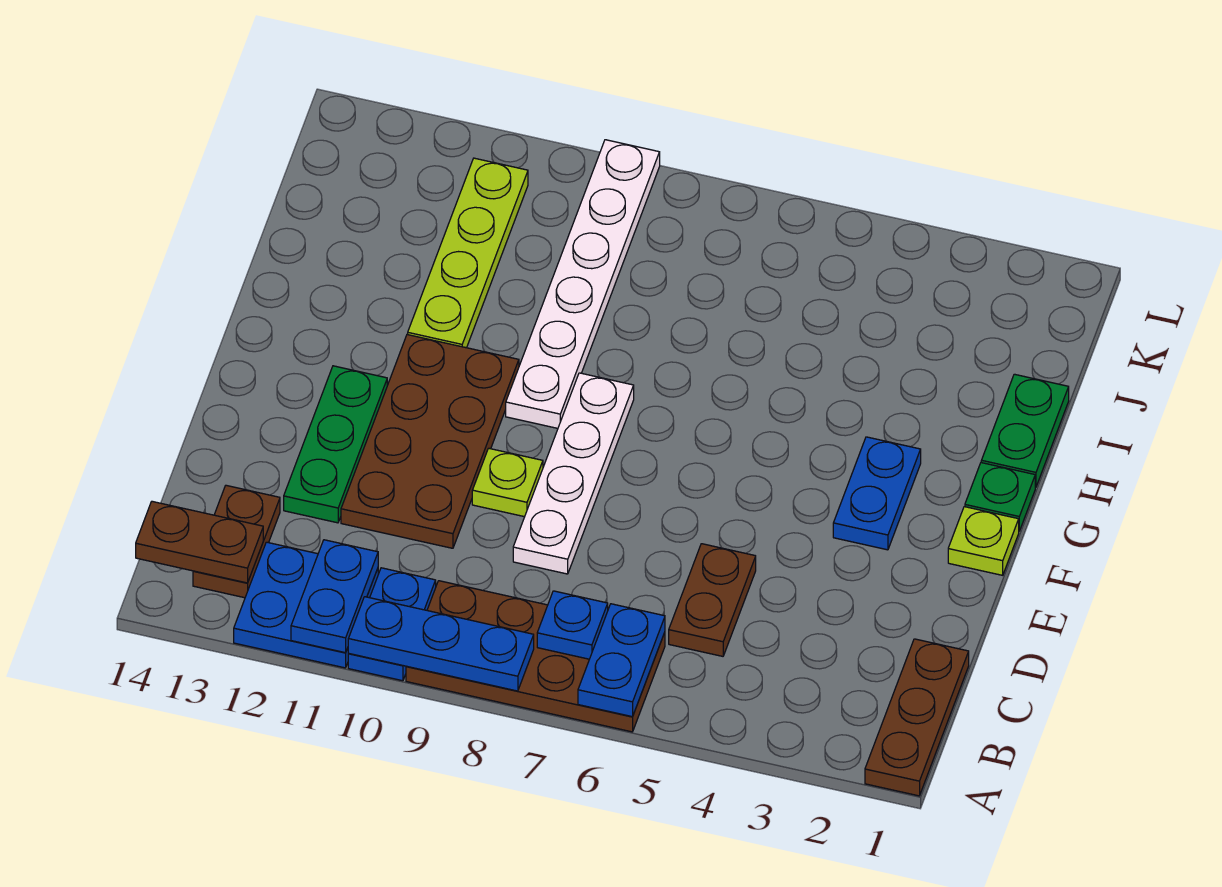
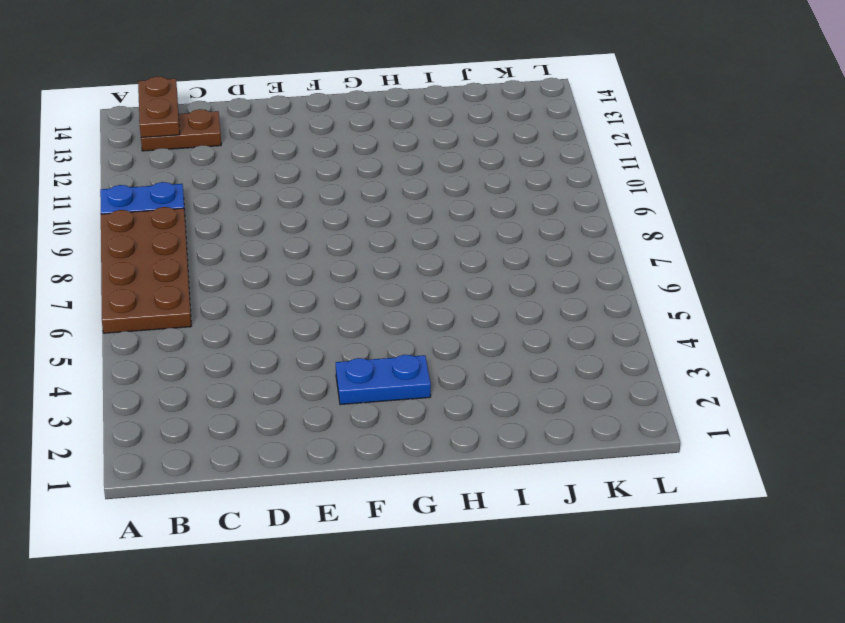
none -> brown plate A1:C1 level 1
none -> blue plate A11:B12 level 1
none -> brown plate C5:D5 level 1

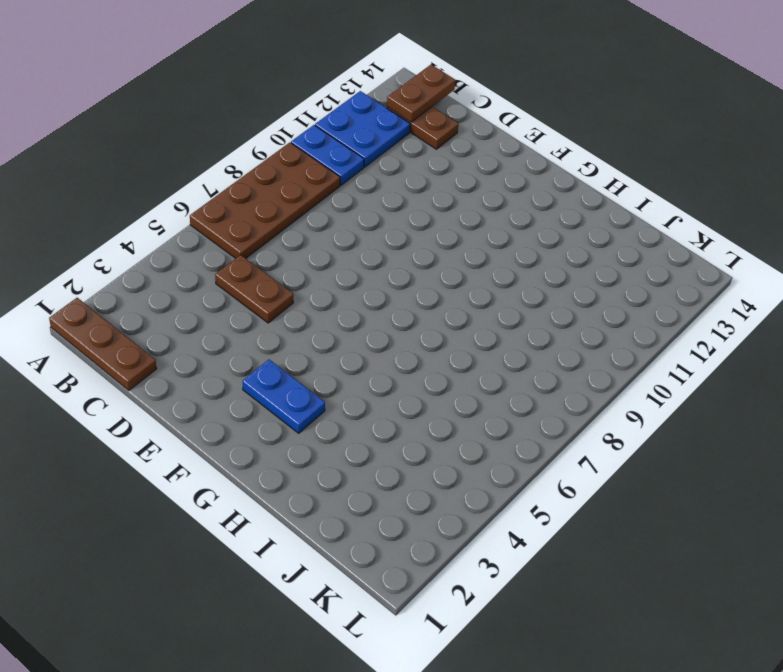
none -> white plate D8:G8 level 1
none -> brown plate D10:G11 level 1
none -> green plate D12:F12 level 1

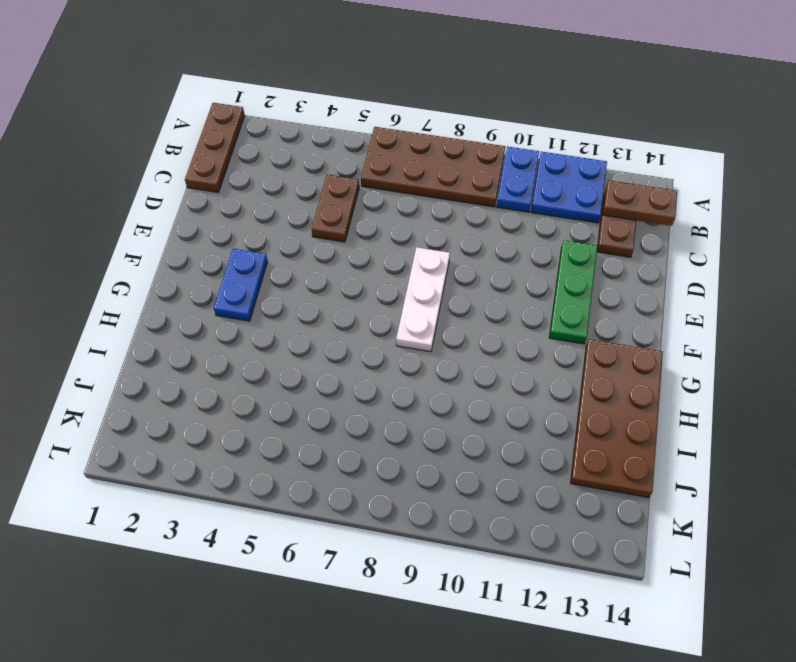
white plate E8:G8 level 1 -> white plate D8:G8 level 1
brown plate G13:J14 level 1 -> brown plate D10:G11 level 1
none -> lime plate E9 level 1
none -> lime plate F1 level 1
none -> green plate G1 level 1

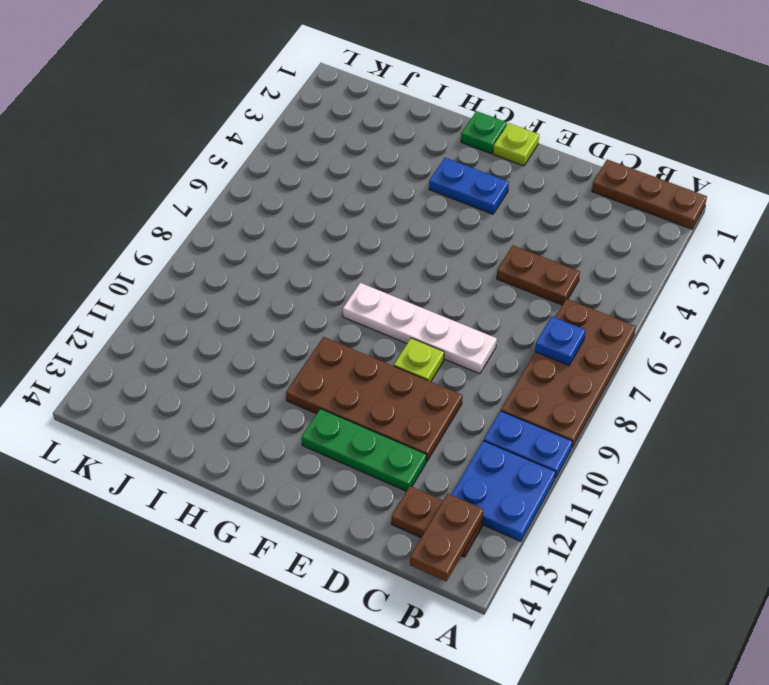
none -> white plate G9:L9 level 1
none -> green plate H1:I1 level 1
none -> lime plate H11:K11 level 1

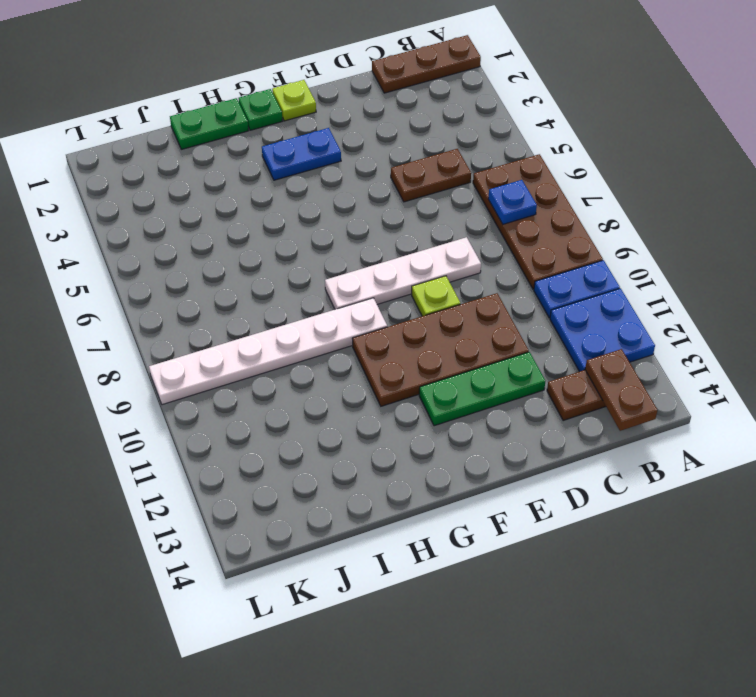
none -> lime plate H11:K11 level 1
none -> blue plate A6:B6 level 2
none -> blue plate A8:A10 level 2

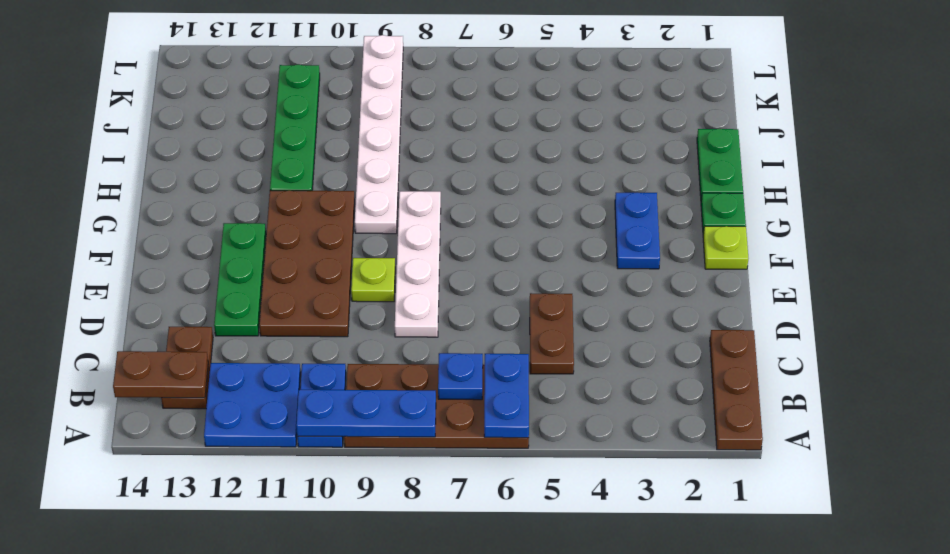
green plate H11:K11 level 1 -> lime plate H11:K11 level 1
none -> blue plate A11:B11 level 2

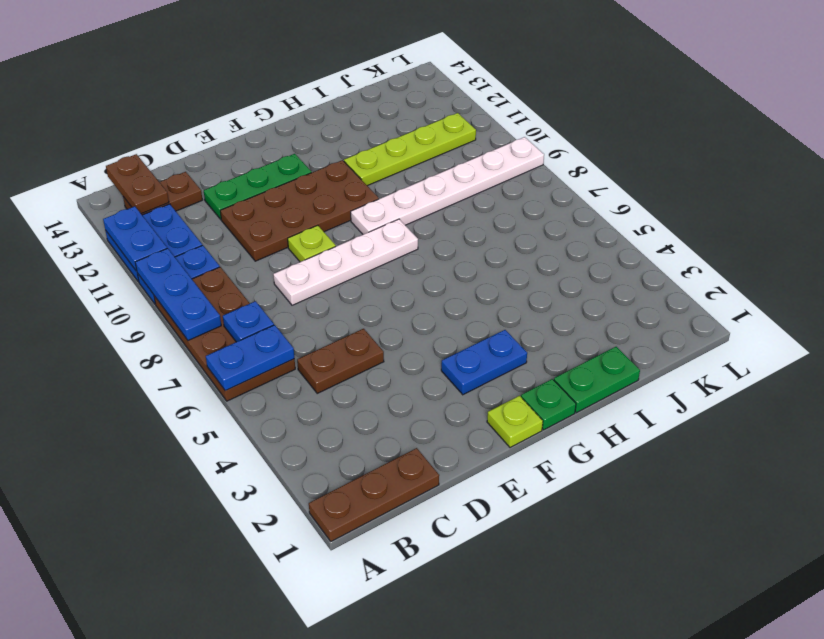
blue plate A11:A12 level 2 -> blue plate A11:B11 level 2

